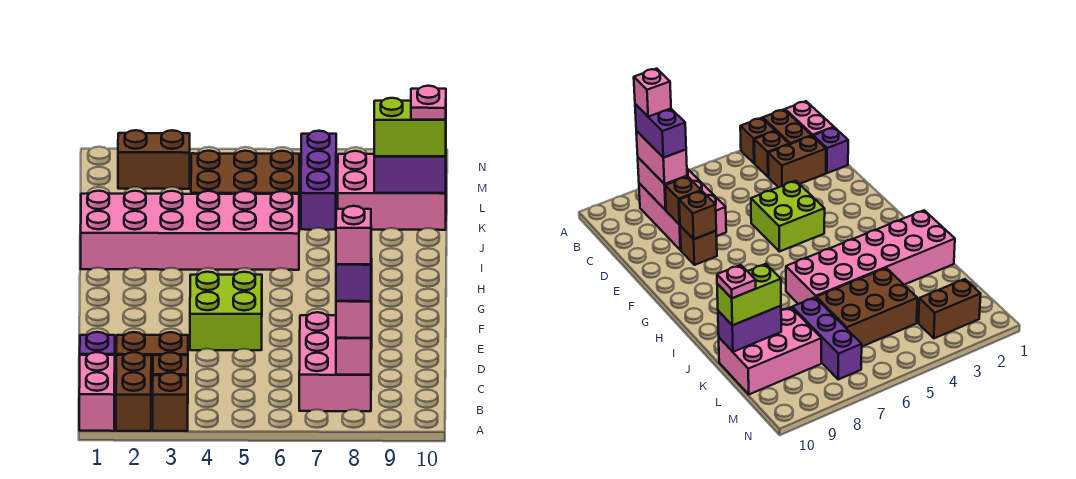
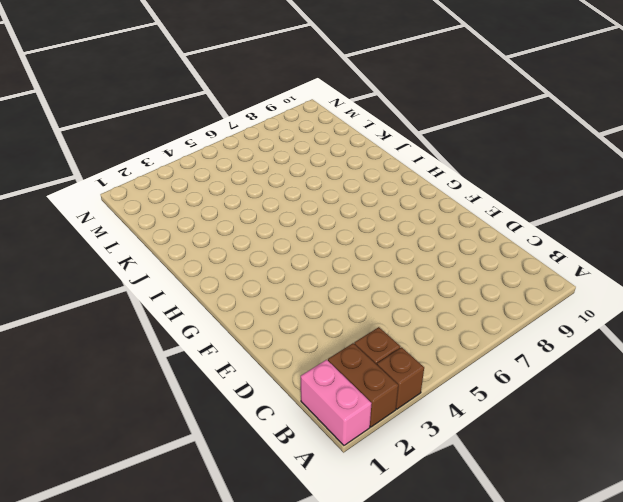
none -> pink brick B7:D8 level 1
none -> purple brick C1 level 1
none -> brown brick C2:C3 level 1

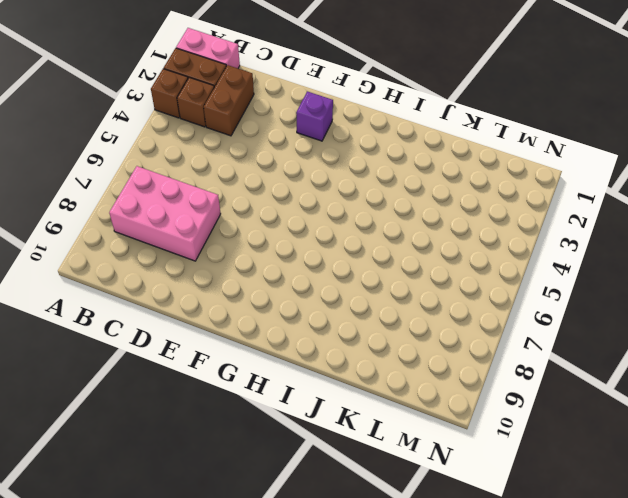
purple brick F2 level 1 -> purple brick C1 level 1
none -> lime brick E4:F5 level 1
none -> brown brick E8 level 1
none -> pink brick I1:J6 level 1

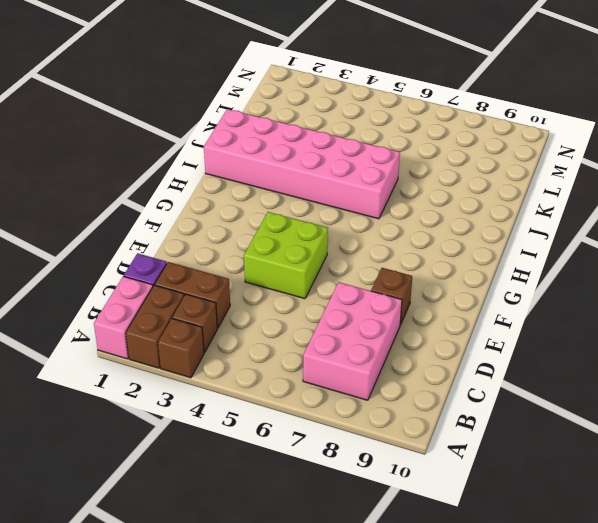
none -> brown brick K4:L6 level 1
none -> purple brick K7:M7 level 1
none -> pink brick K8:L10 level 1

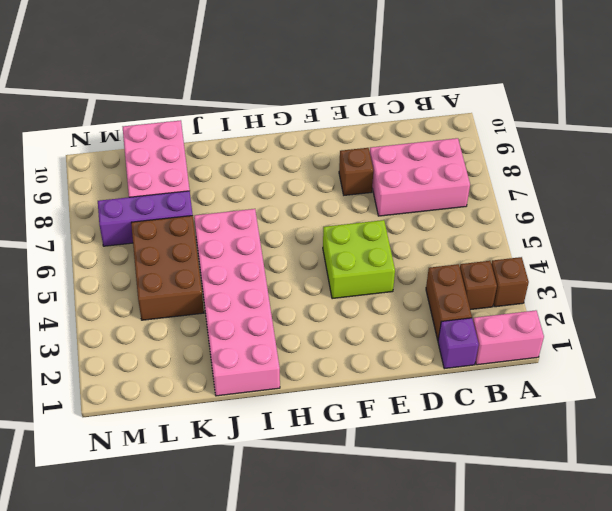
none -> brown brick A2:B2 level 1
none -> brown brick M2:M3 level 1
none -> pink brick B8:C8 level 2

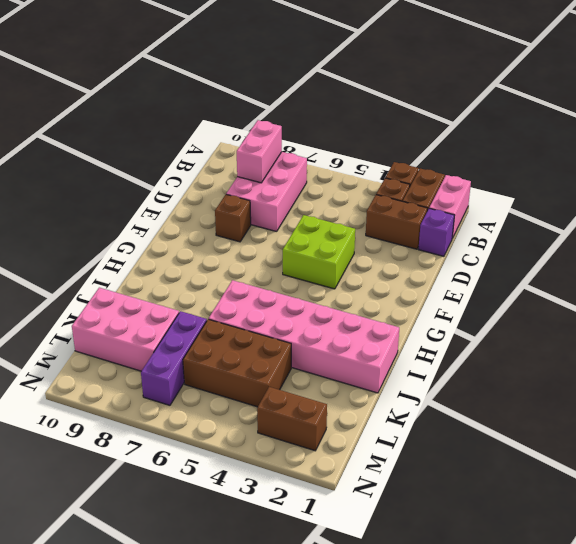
none -> brown brick D8 level 2
none -> brown brick E8 level 2
none -> purple brick K9:K10 level 2

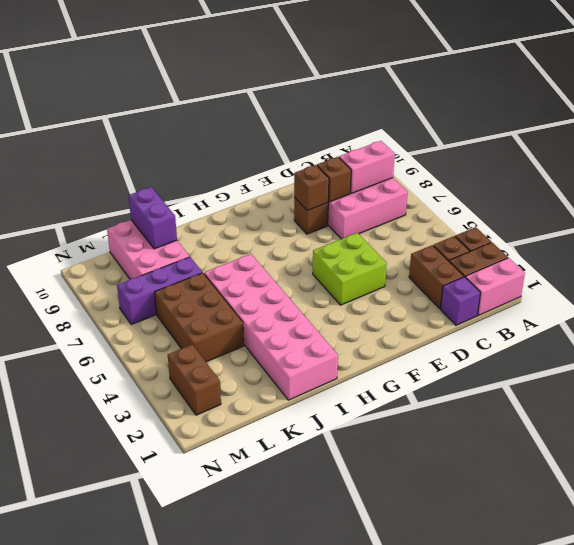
none -> pink brick B8:C8 level 3
none -> lime brick K9:K10 level 3
none -> purple brick B8:C8 level 4

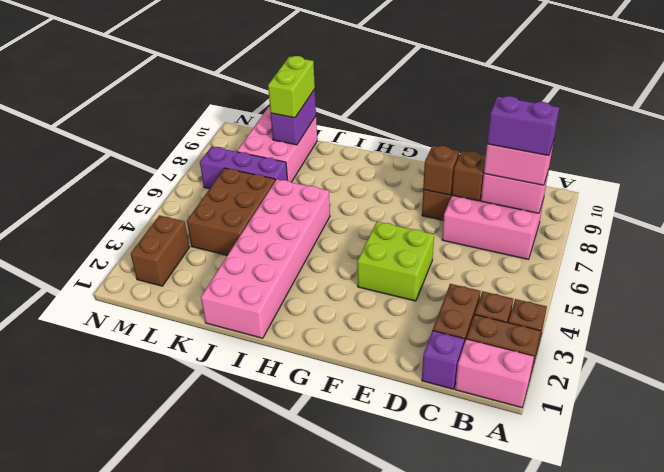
none -> pink plate K10 level 4
none -> pink brick B8 level 5

